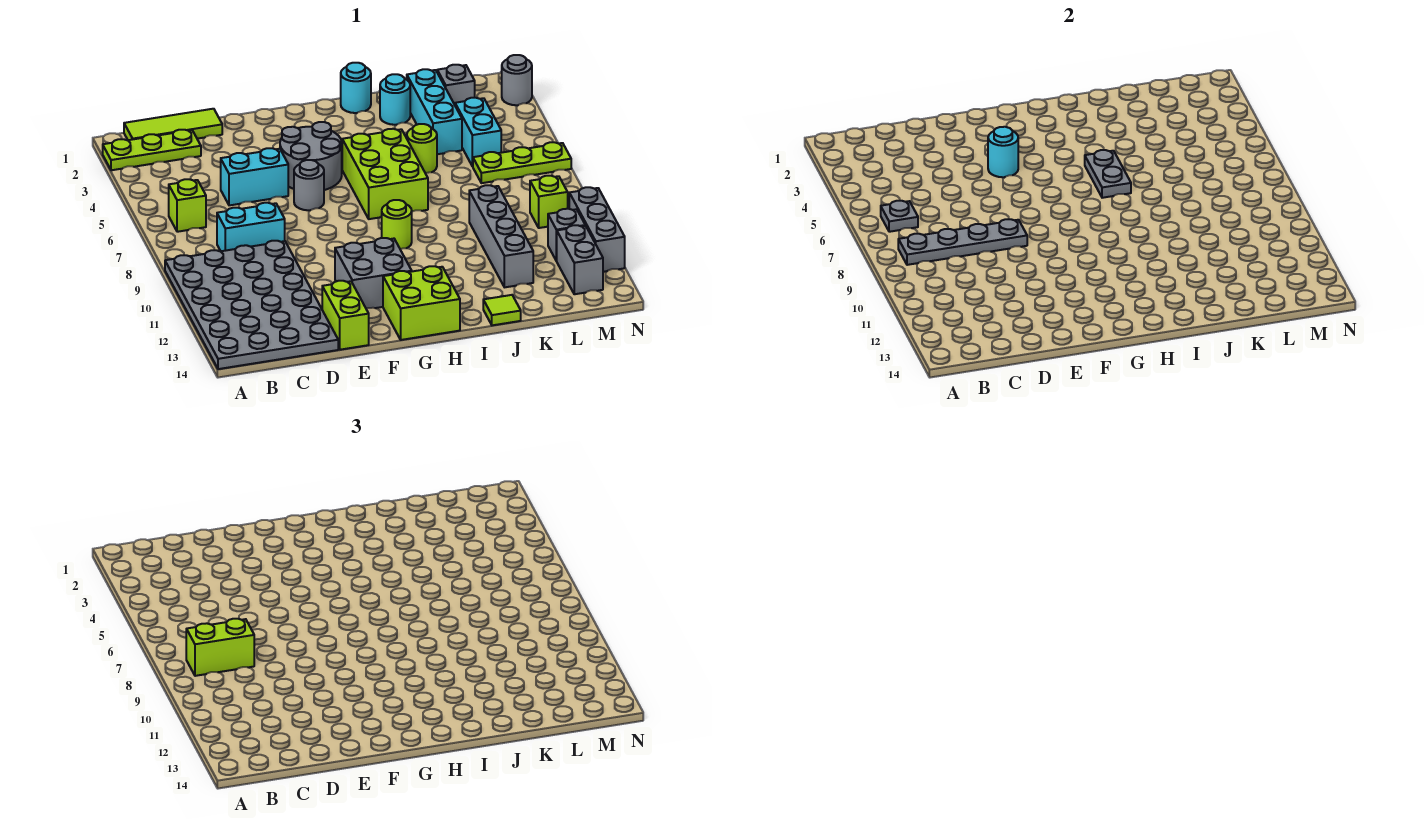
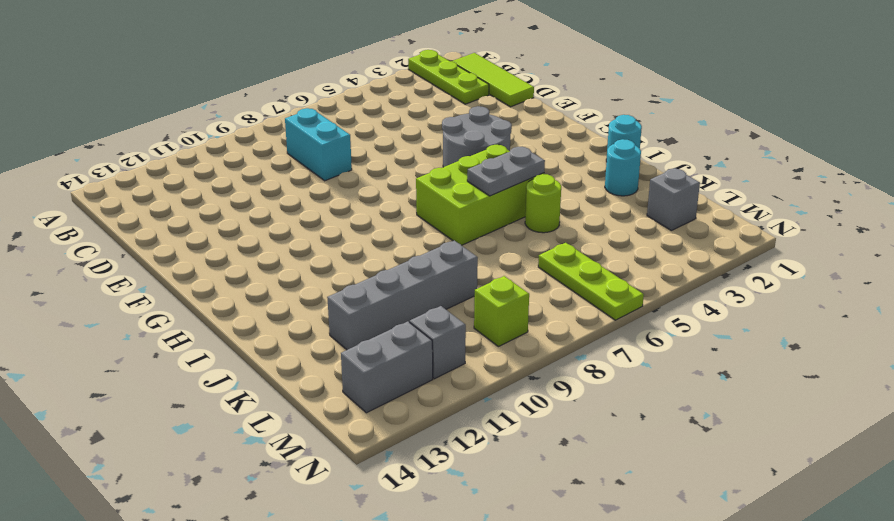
none -> grey plate A9:D14 level 1
none -> lime brick B6 level 1
none -> cyan brick D5:E5 level 1
none -> lime brick E13:E14 level 1

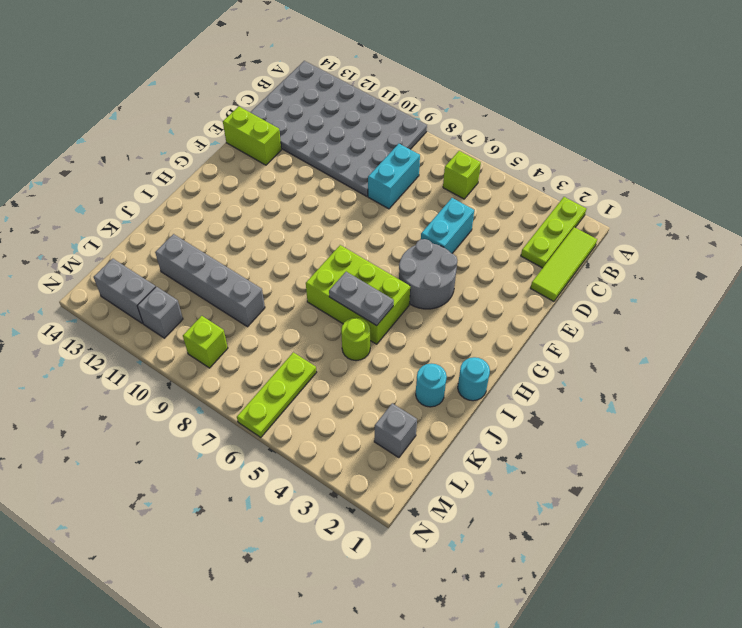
none -> grey round brick F6 level 1
none -> grey brick F11:G12 level 1
none -> lime brick G13:H14 level 1
none -> lime round brick H9 level 1

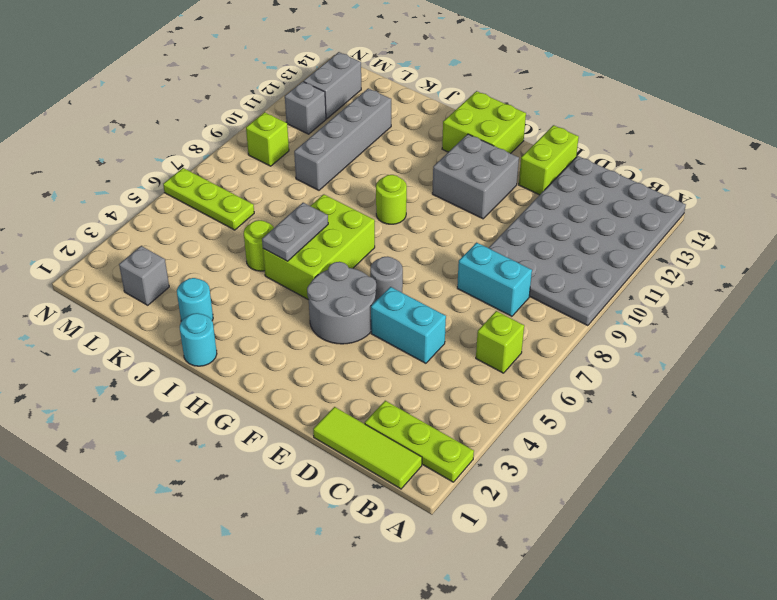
none -> lime tile J14 level 1
none -> cyan brick K2:K4 level 1
none -> cyan brick L4:L5 level 1
none -> grey round brick N2 level 1

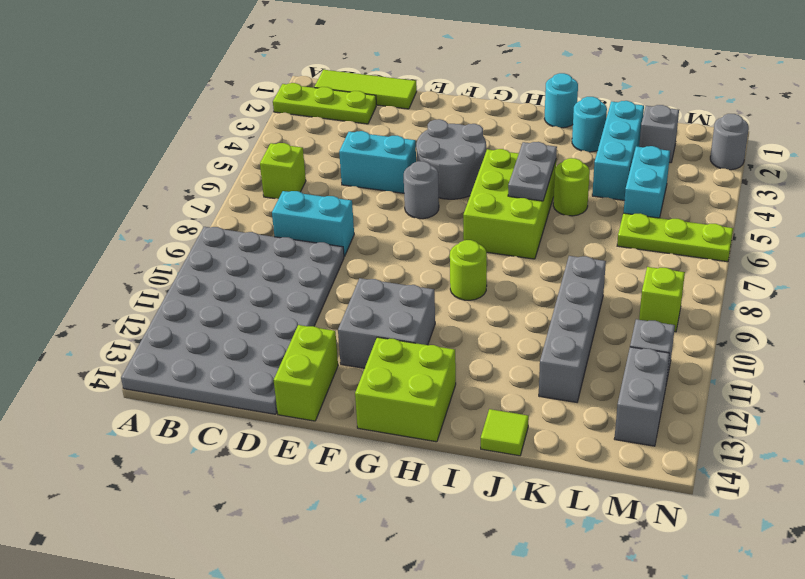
none -> grey brick N10:N12 level 1
none -> grey plate B6 level 2
none -> grey plate B8:E8 level 2
none -> cyan round brick F4 level 2

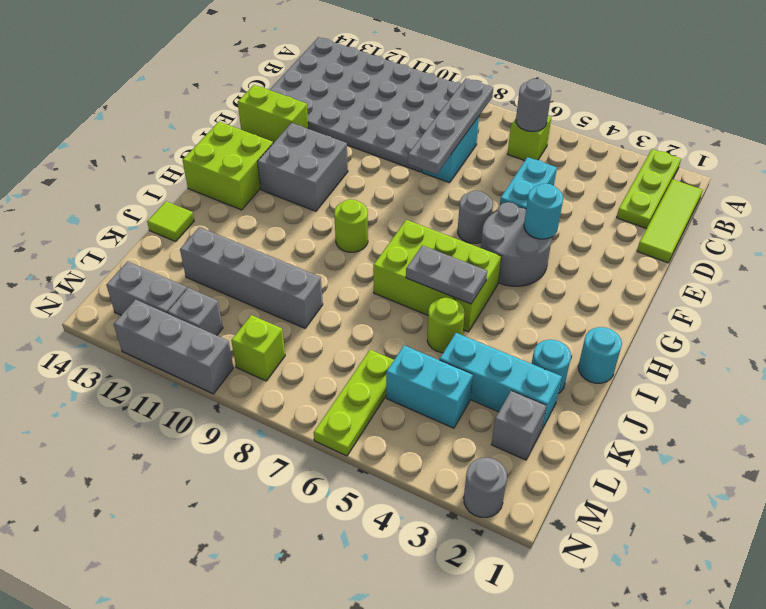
grey round brick B6 level 2 -> grey plate B6 level 2
none -> lime brick B8:C8 level 3

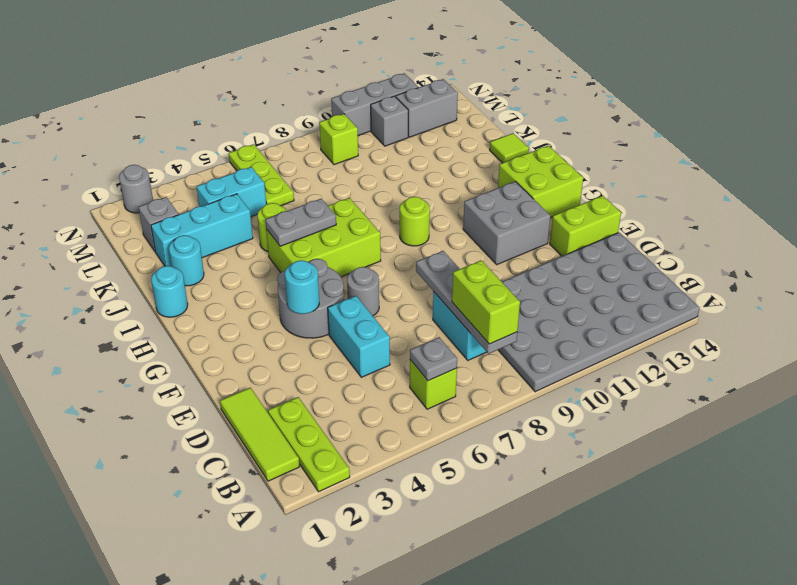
none -> grey brick K9:K12 level 1

